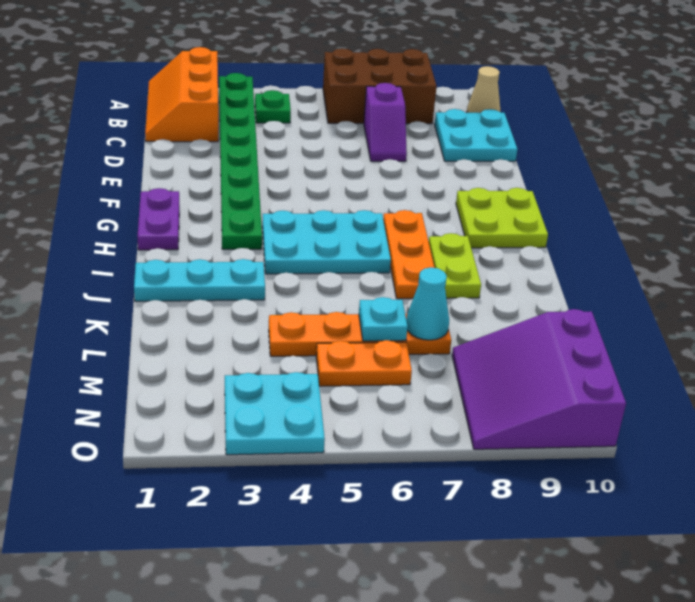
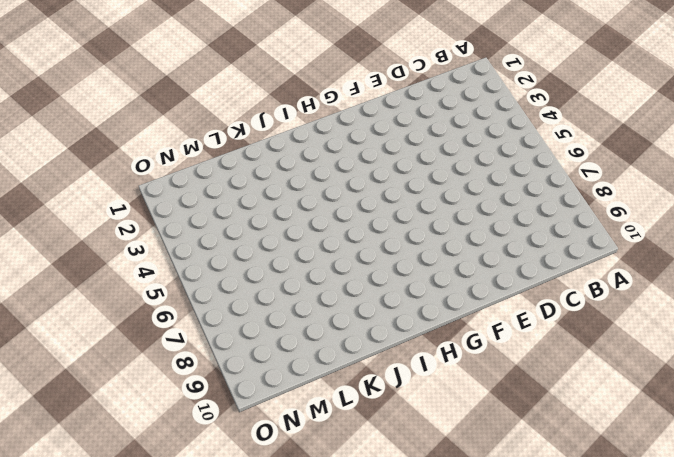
none -> orange slope A1:C2 level 1 top 2
none -> green plate A3:H3 level 1
none -> brown brick A6:B8 level 1

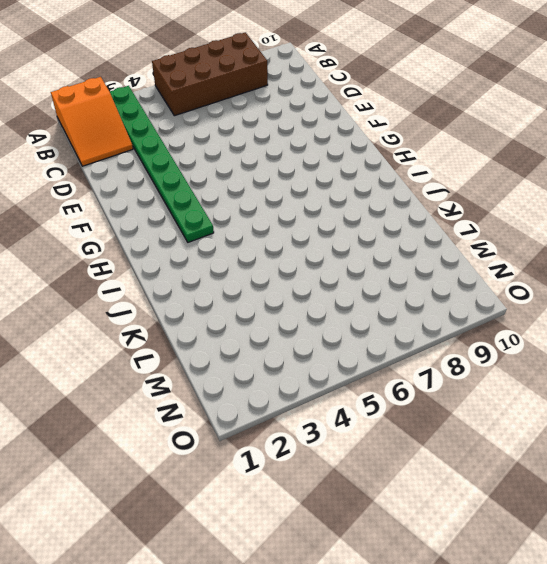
orange slope A1:C2 level 1 top A -> orange slope A1:C2 level 1 top 2
brown brick A5:B8 level 1 -> brown brick A6:B8 level 1
none -> green plate B4 level 1
none -> tan cone B10 level 1
none -> purple slope C7:D7 level 1 top C

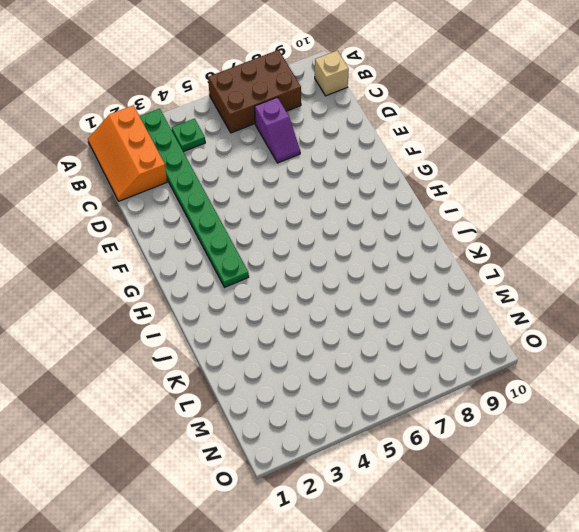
tan brick B10 level 1 -> tan cone B10 level 1
none -> cyan plate C9:D10 level 1
none -> purple plate G1:H1 level 1
none -> lime plate G9:H10 level 1

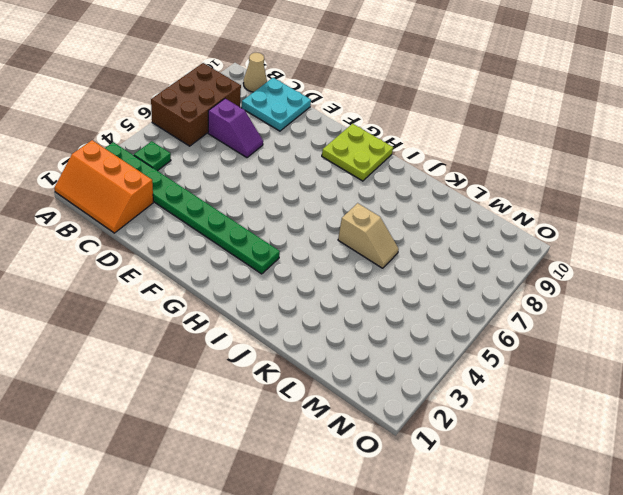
tan slope J6:K6 level 1 top J -> none
none -> purple plate G1:H1 level 1
none -> cyan plate H4:I6 level 1
none -> orange plate H7:J7 level 1

